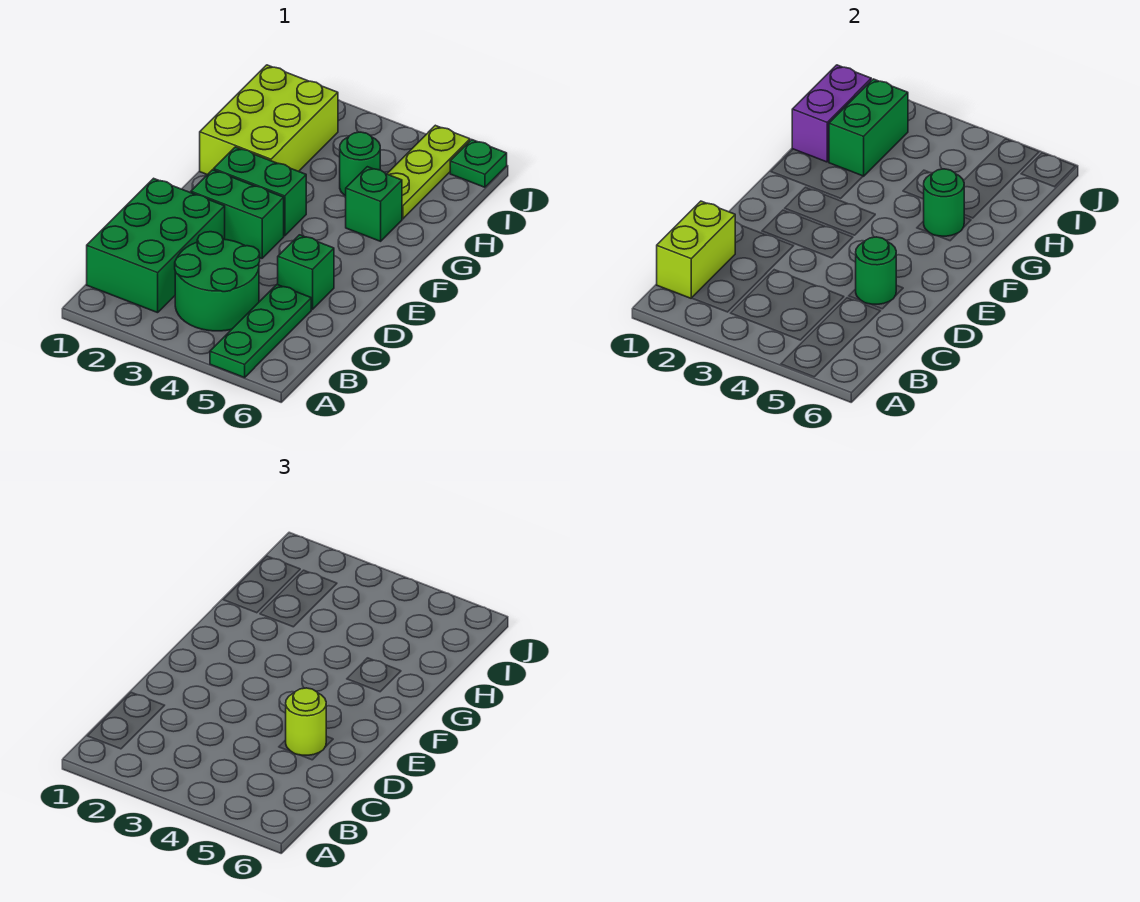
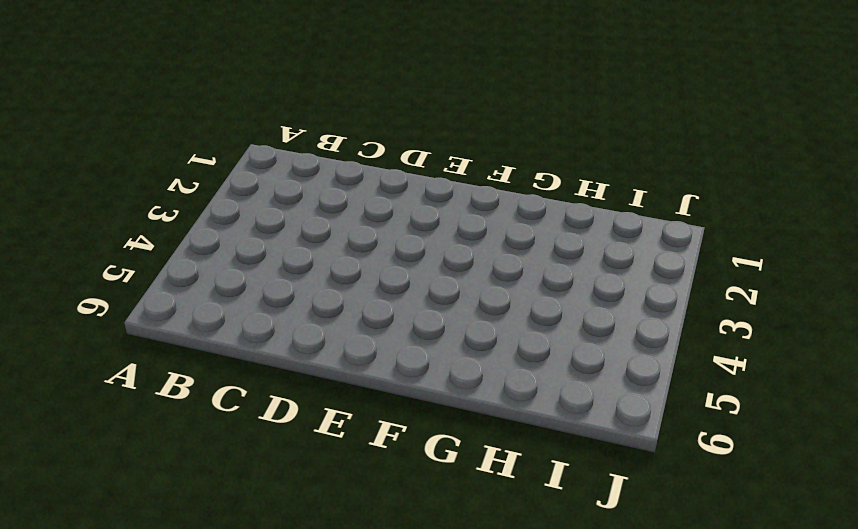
none -> green plate A5:C5 level 1
none -> green brick B1:D2 level 1
none -> green round brick B3:C4 level 1

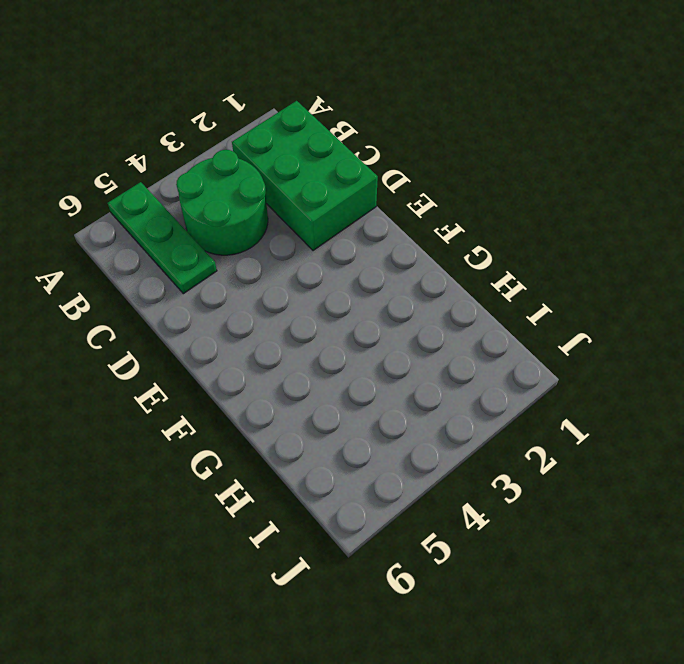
none -> green brick D5 level 1
none -> green brick E2:E3 level 1
none -> green brick F2:F3 level 1

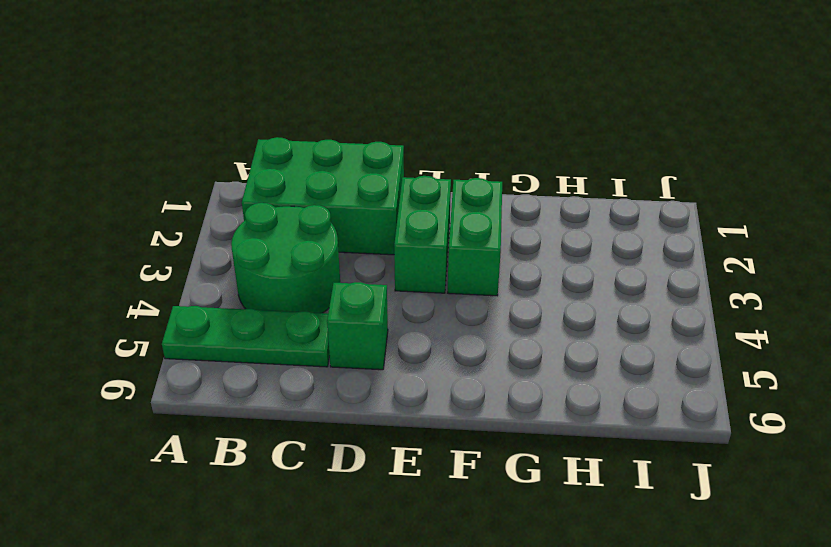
none -> lime brick G1:I2 level 1
none -> green brick G5 level 1
none -> green round brick H4 level 1

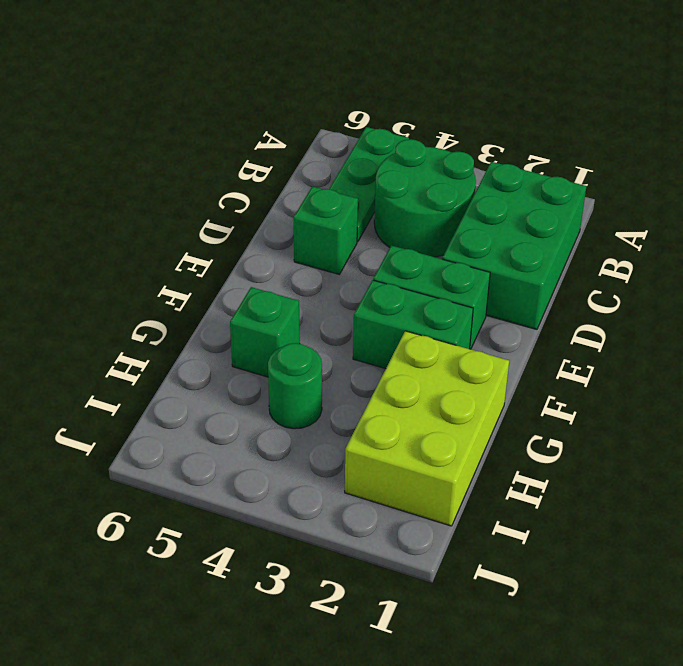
none -> lime plate H5:J5 level 1
none -> green plate J6 level 1
none -> lime brick B1:C1 level 2

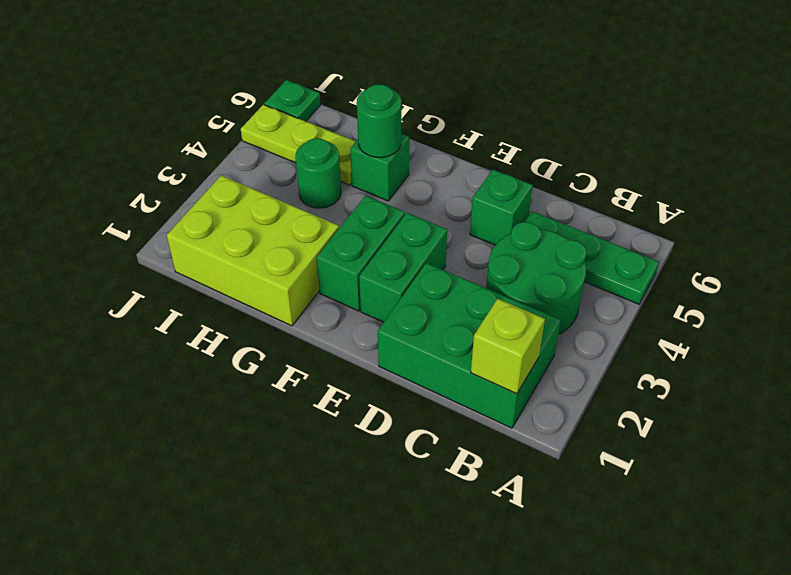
lime brick B1 level 2 -> lime brick B1:C1 level 2
none -> green round brick D5 level 2
none -> purple brick H1:I1 level 2
none -> green brick H2:I2 level 2

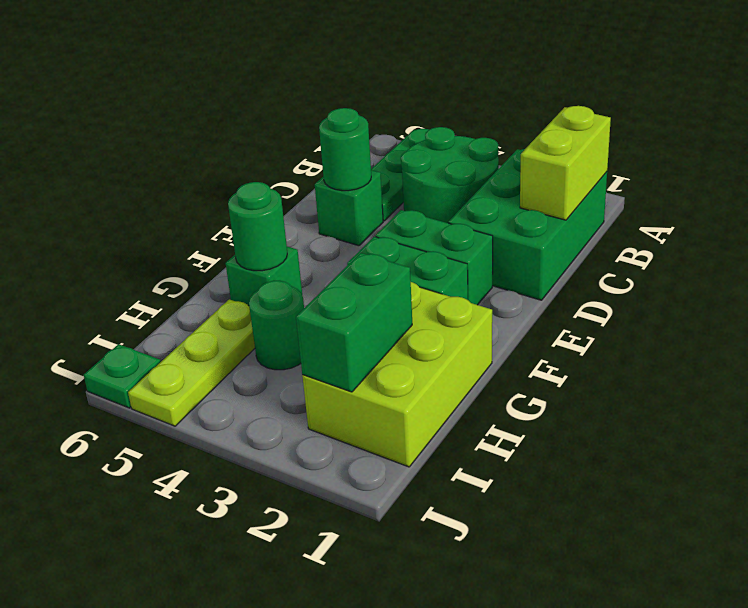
none -> purple brick H1:I1 level 2
none -> lime round brick D5 level 3

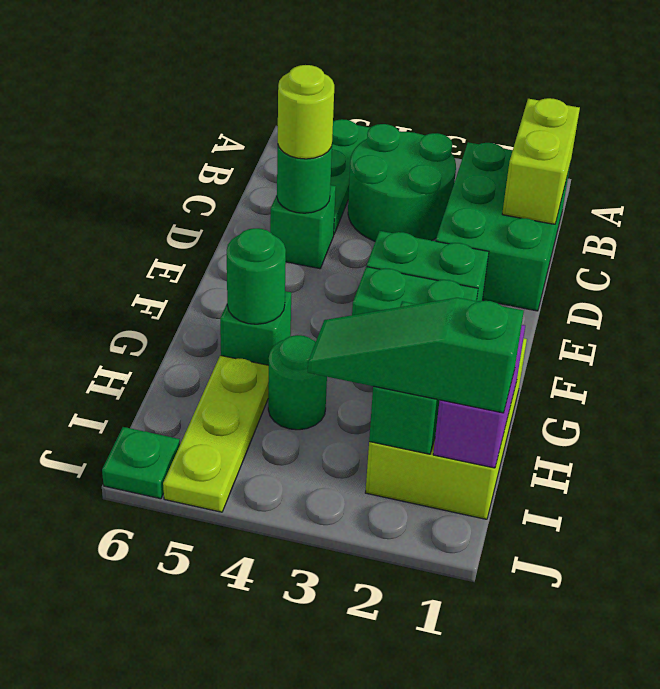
green slope I1:I3 level 3 top 1 -> none

